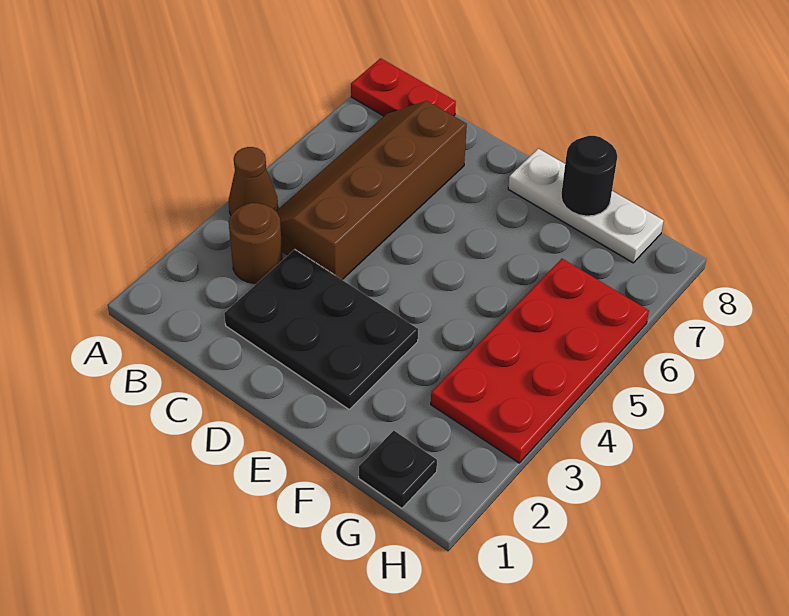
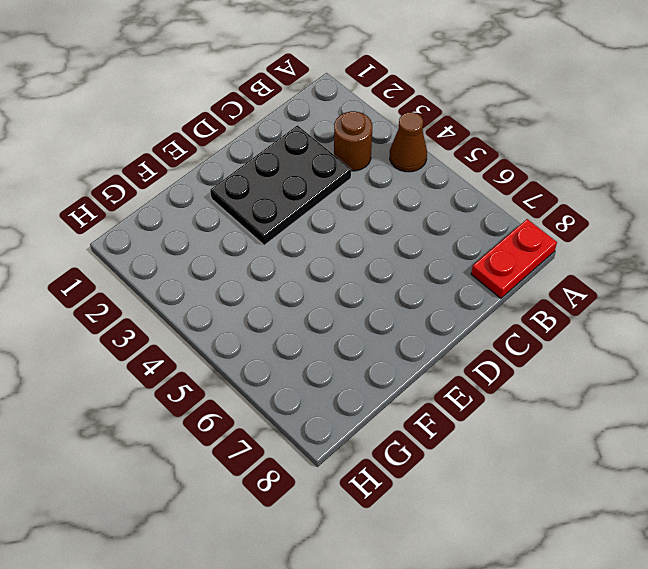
none -> brown slope B4:C7 level 1 top C
none -> white plate E8:G8 level 1

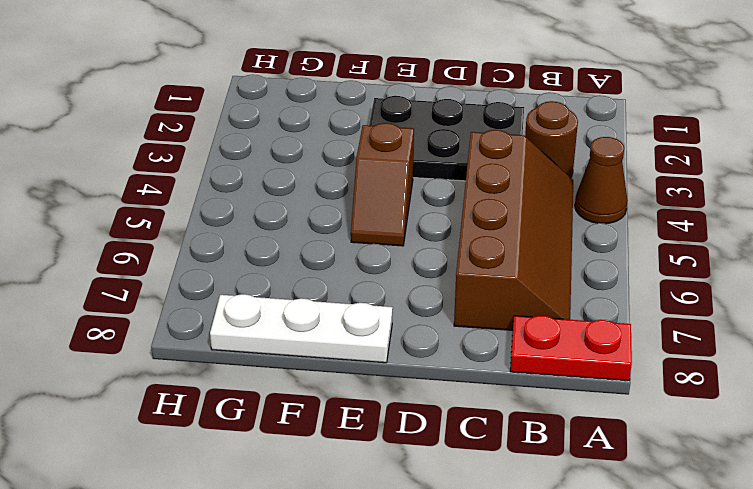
brown slope E4:E5 level 1 top 4 -> none
none -> black plate G1 level 1
none -> red plate G3:H6 level 1

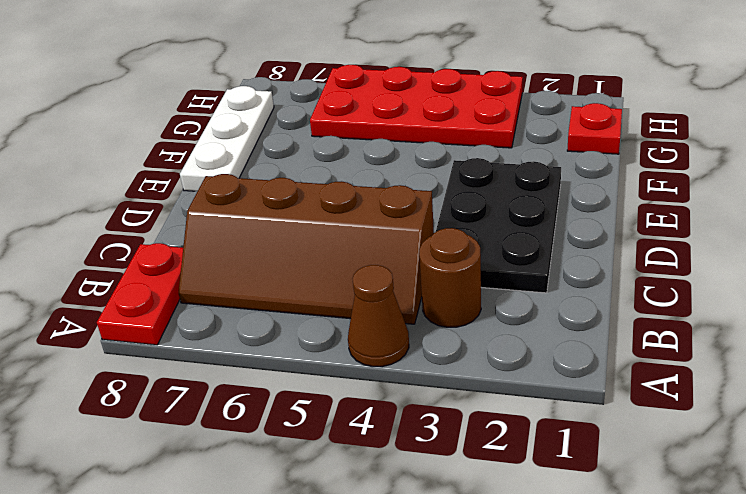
red plate G1 level 1 -> black plate G1 level 1
none -> black round brick F8 level 2

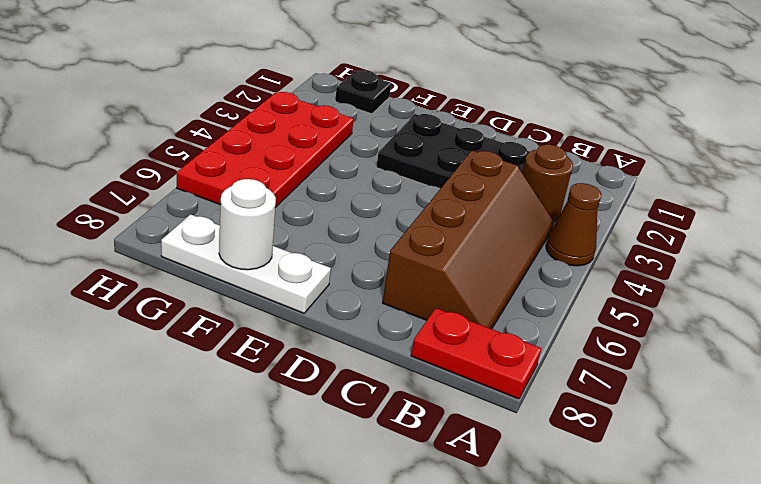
white round brick F8 level 2 -> black round brick F8 level 2

